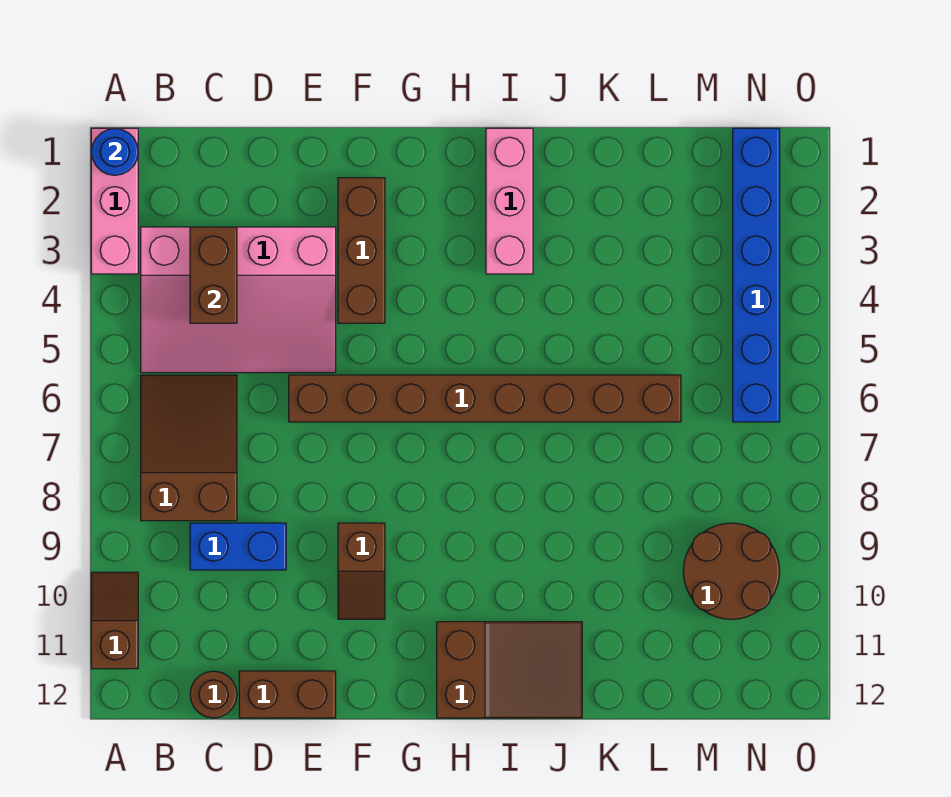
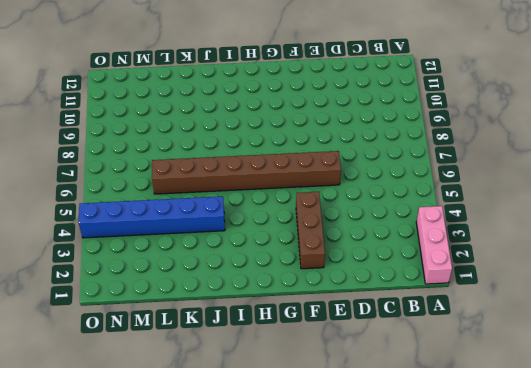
blue brick J4:O4 level 1 -> blue brick N1:N6 level 1
none -> brown slope A10:A11 level 1 top 11
none -> pink slope B3:E5 level 1 top 3
none -> brown slope B6:C8 level 1 top 8

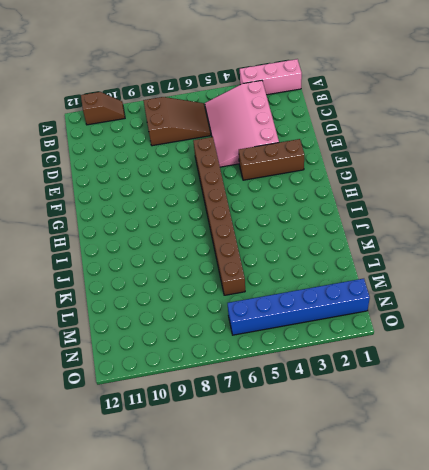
none -> blue brick C9:D9 level 1
none -> brown round brick C12 level 1
none -> brown brick D12:E12 level 1

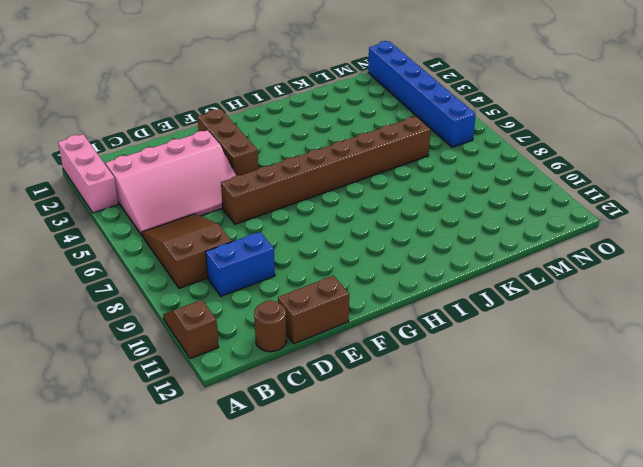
none -> brown slope F9:F10 level 1 top 9
none -> brown slope H11:J12 level 1 top H
none -> pink brick I1:I3 level 1

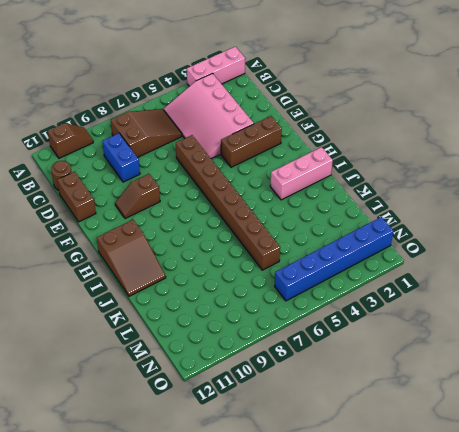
none -> brown round brick M9:N10 level 1
none -> blue round brick A1 level 2
none -> brown brick C3:C4 level 2

